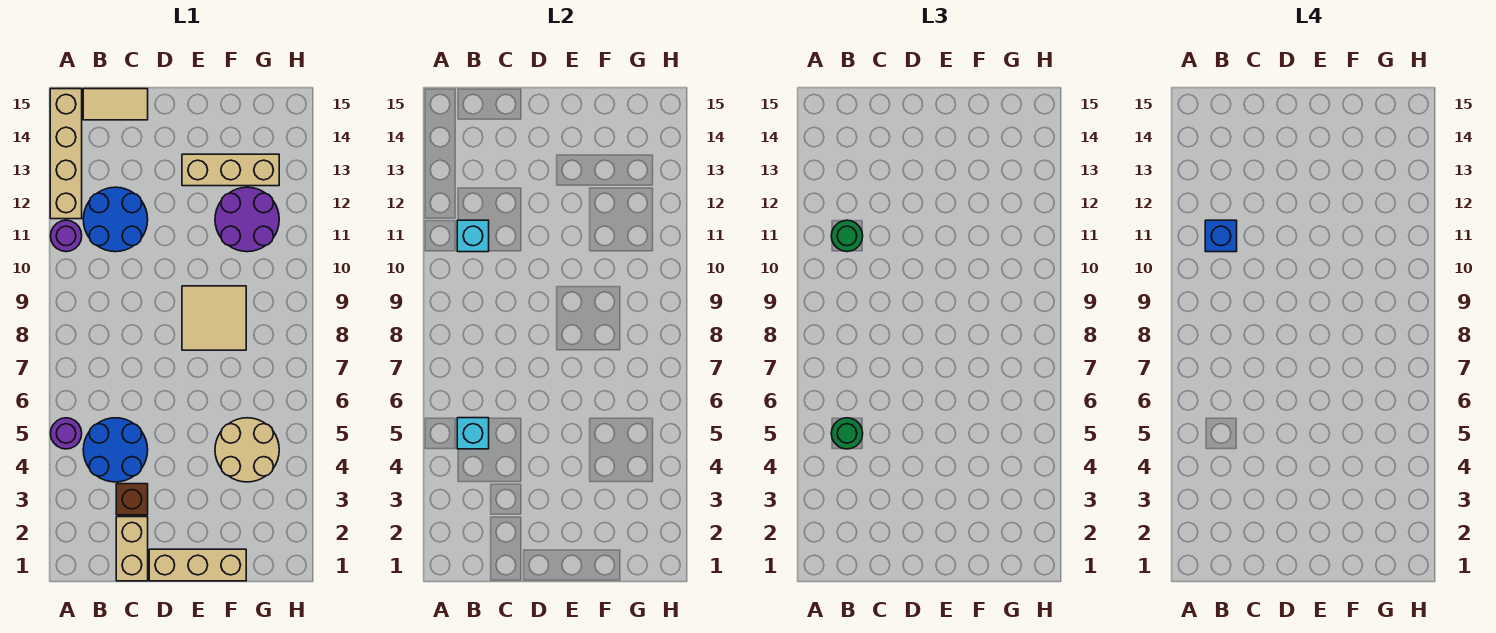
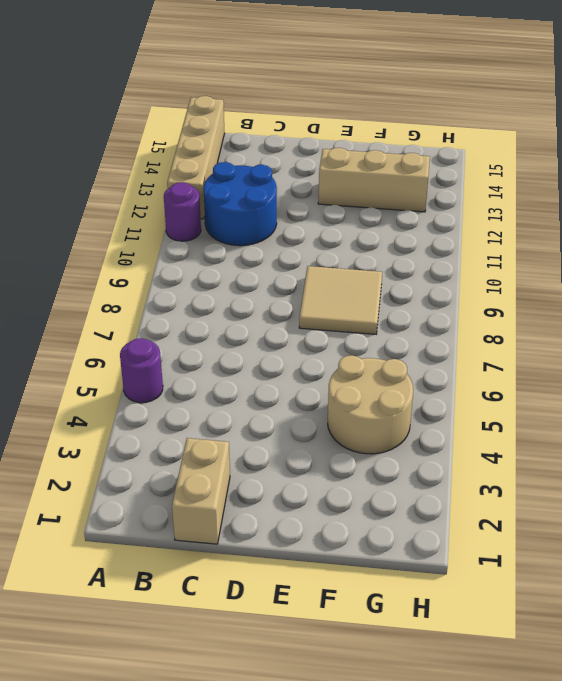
none -> blue round brick B4:C5 level 1
none -> tan tile B15:C15 level 1
none -> brown brick C3 level 1

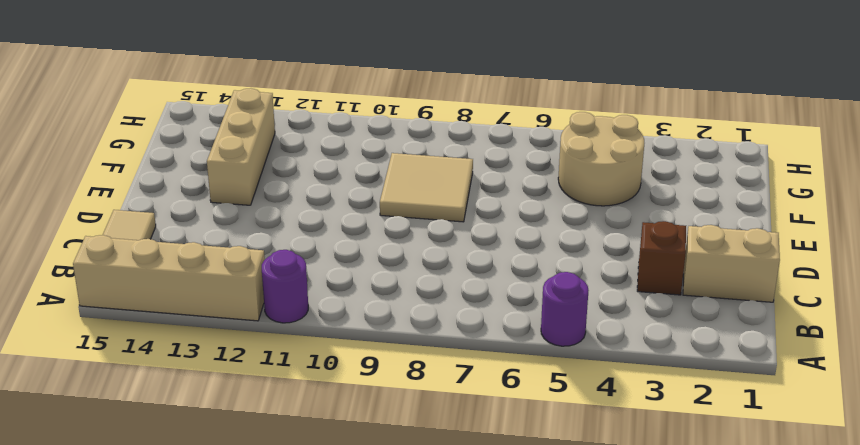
none -> blue round brick B4:C5 level 1
none -> blue round brick B11:C12 level 1
none -> tan brick D1:F1 level 1

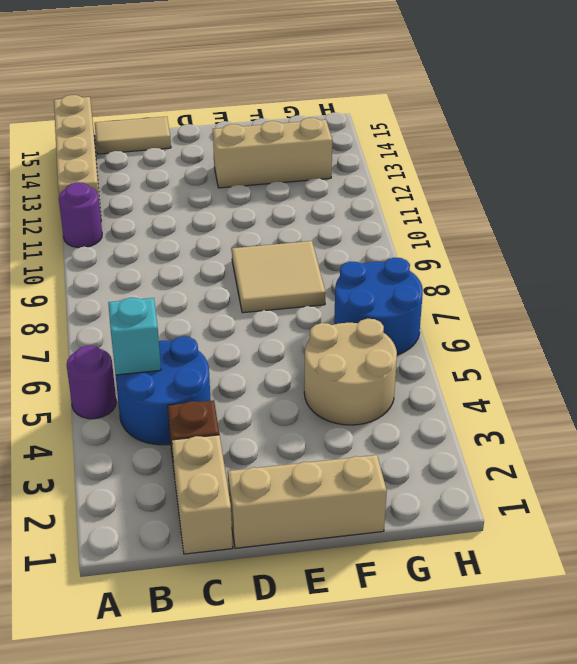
blue round brick G6:H7 level 1 -> blue round brick B11:C12 level 1
none -> purple round brick F11:G12 level 1
none -> cyan brick B11 level 2
none -> green round brick B5 level 3

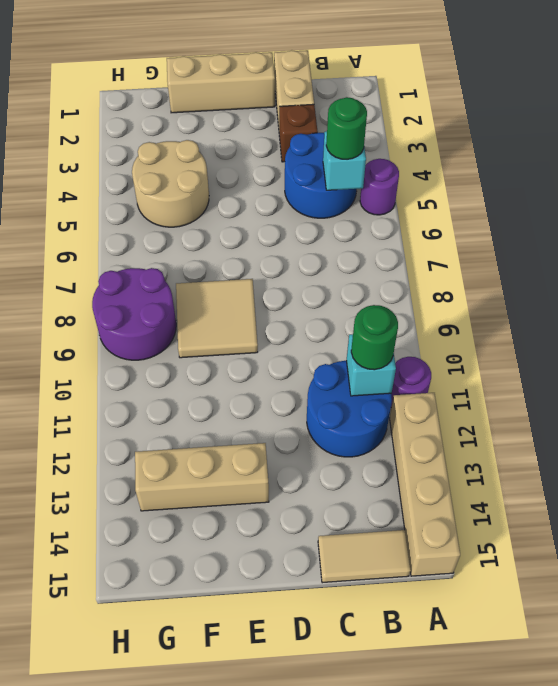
purple round brick G8:H9 level 1 -> purple round brick F11:G12 level 1
none -> blue brick B11 level 4

